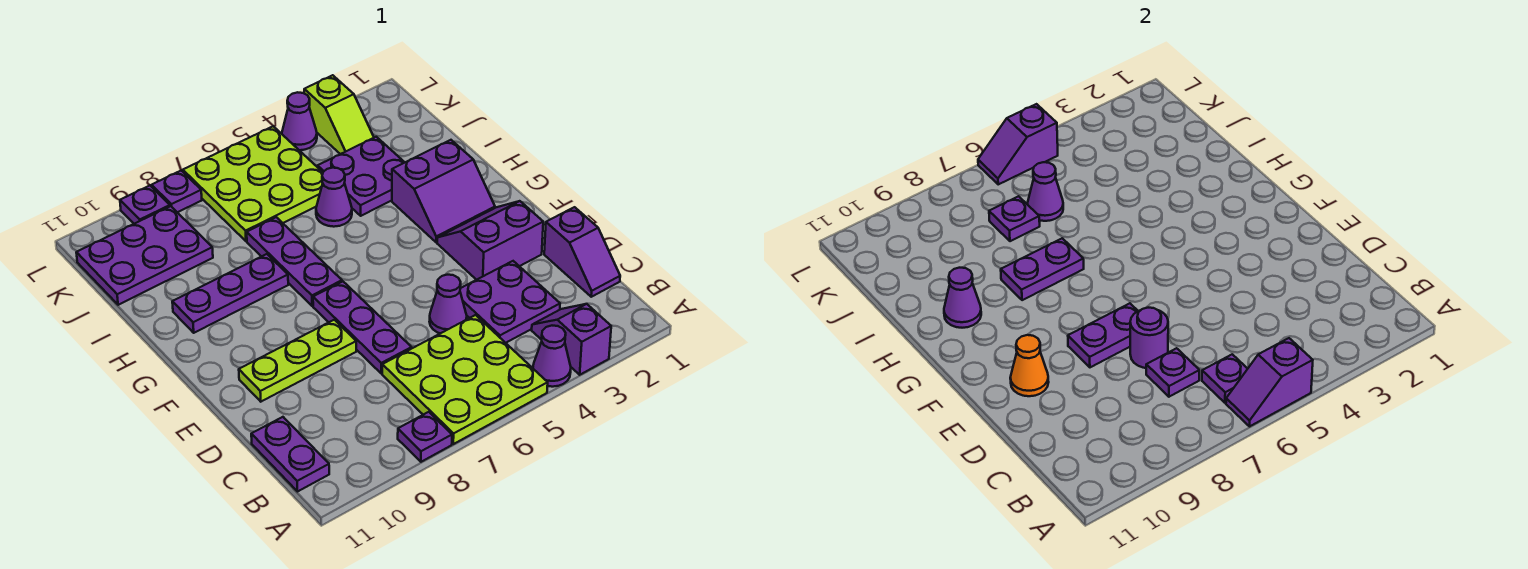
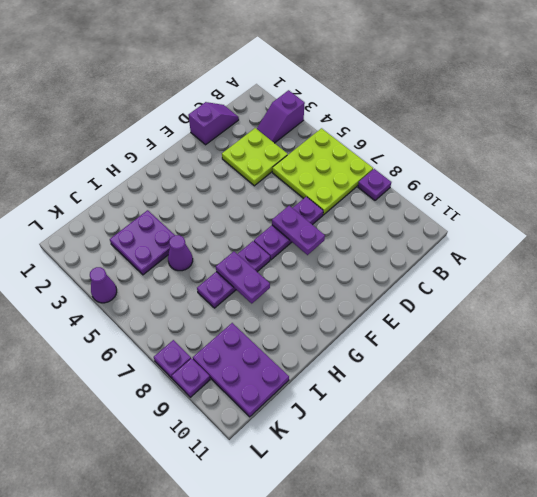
lime plate C3:D4 level 1 -> purple plate C3:D4 level 1
none -> purple cone A4 level 1
none -> purple plate B11:C11 level 1
none -> purple cone D5 level 1
none -> purple slope E2:F3 level 1 top E

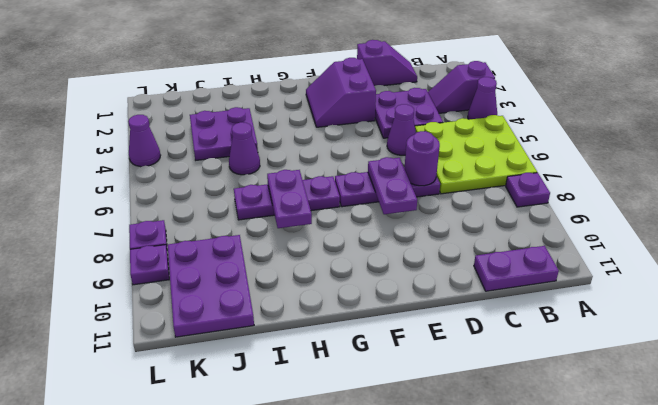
none -> lime plate E8:E10 level 1
none -> purple slope G2:H3 level 1 top H
none -> purple plate H8:H10 level 1
none -> lime plate J5:L7 level 1

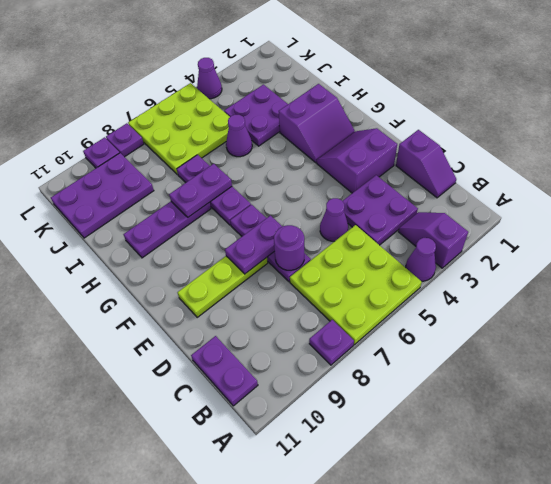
none -> lime slope K3:L3 level 1 top L
none -> purple slope A5:A6 level 2 top 5
none -> purple plate B6 level 2
none -> purple plate C7 level 2

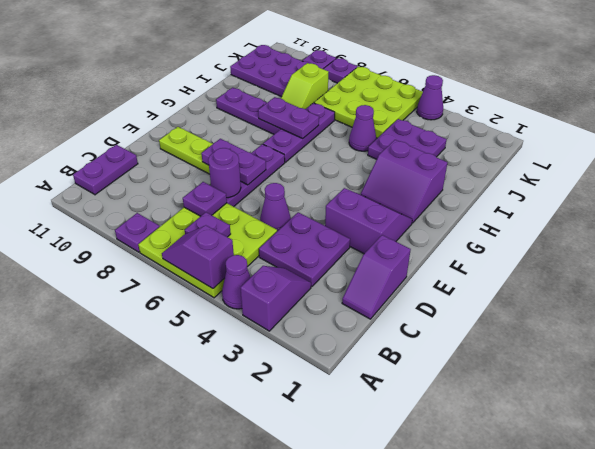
lime slope I8:J8 level 1 top J -> lime slope K3:L3 level 1 top L
none -> orange cone E10 level 2
none -> purple cone H10 level 2
none -> purple cone J6 level 2
none -> purple plate J7 level 2

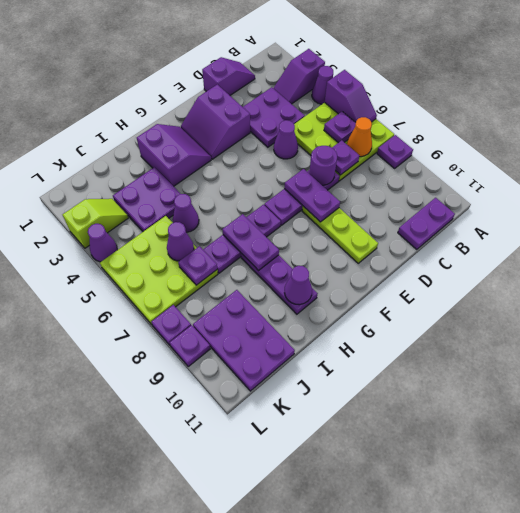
orange cone B7 level 2 -> orange cone E10 level 2
none -> purple slope L5:L6 level 2 top 5

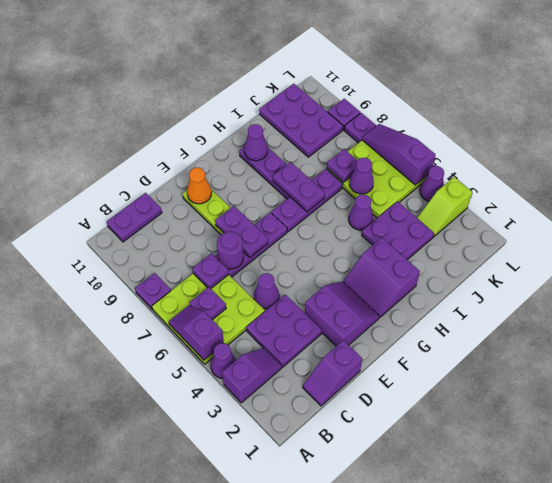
purple slope L5:L7 level 2 top 5 -> purple slope L5:L6 level 2 top 5

